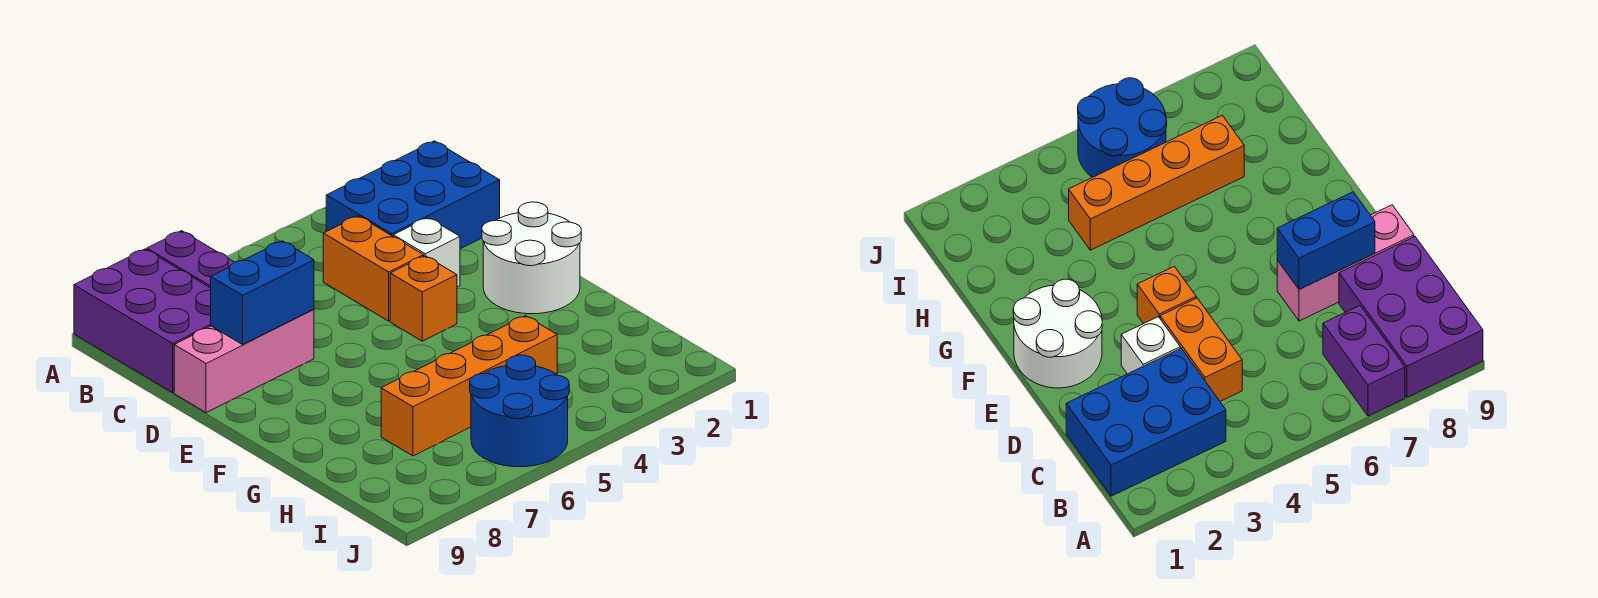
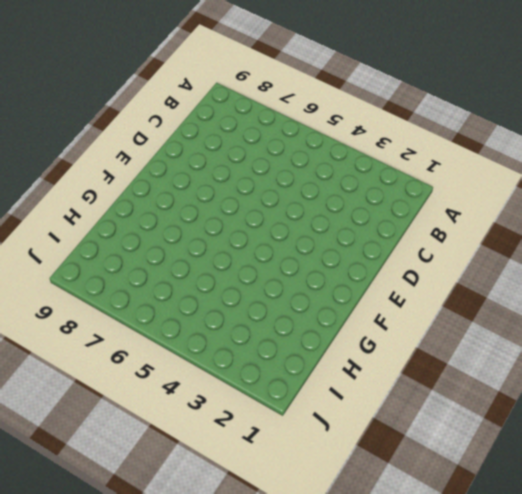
none -> purple brick A7:B7 level 1
none -> purple brick A8:C9 level 1

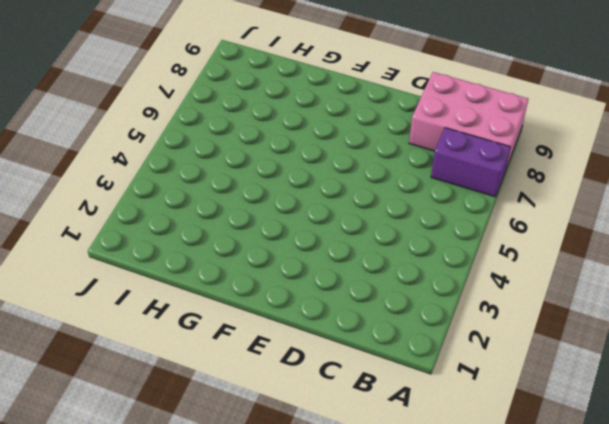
pink brick A8:C9 level 1 -> purple brick A8:C9 level 1
none -> blue brick B1:C3 level 1
none -> orange brick C4:D4 level 1

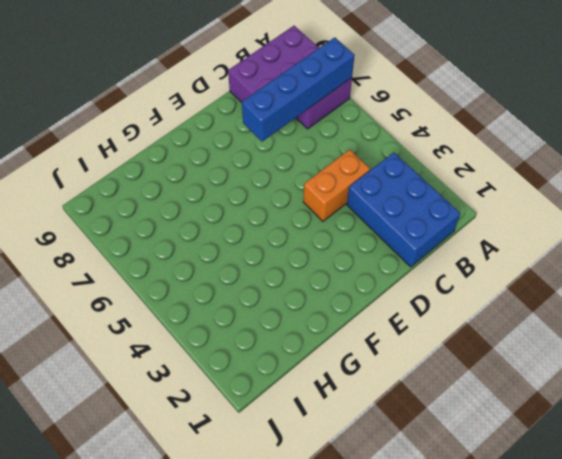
blue brick A7:D7 level 2 -> blue brick D7:D8 level 2
none -> white brick D3 level 1
none -> pink brick D7:D9 level 1

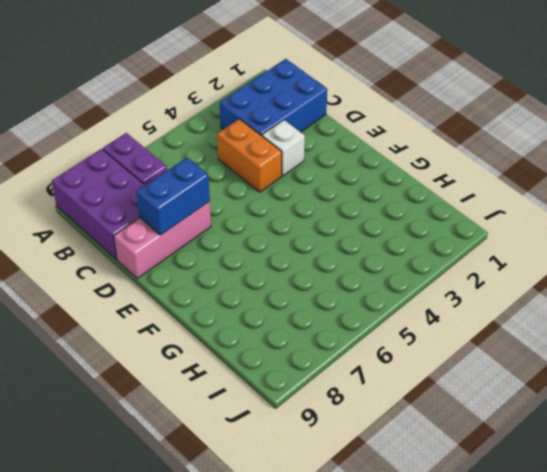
none -> white round brick E1:F2 level 1
none -> orange brick E4 level 1

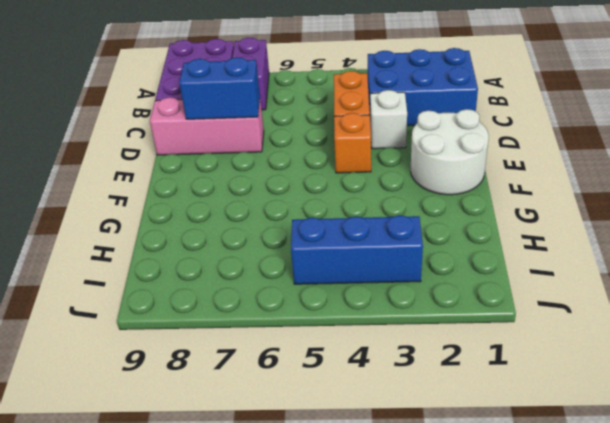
blue brick I3:I5 level 1 -> blue round brick I5:J6 level 1
none -> orange brick H4:H7 level 1

